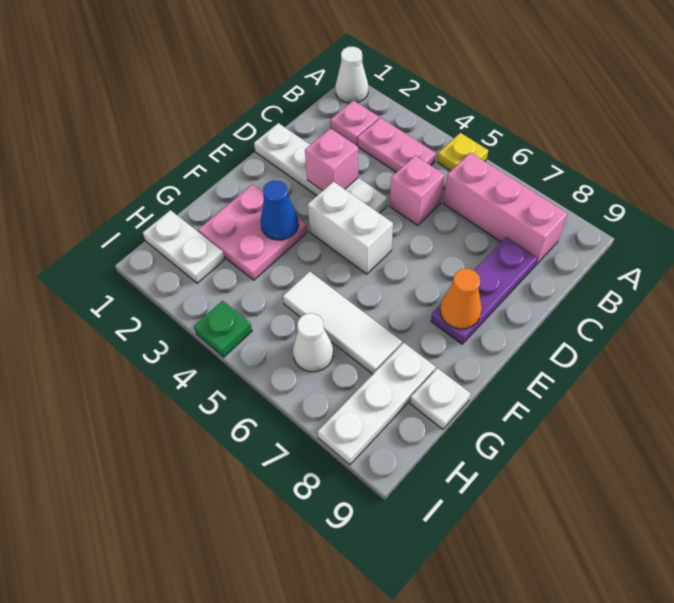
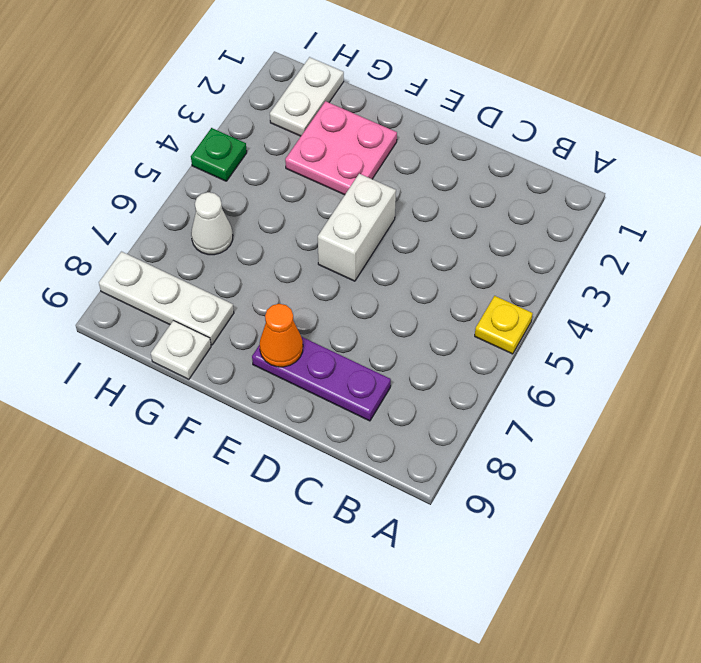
none -> white cone A1 level 1
none -> pink plate B2 level 1
none -> pink plate B3:B4 level 1

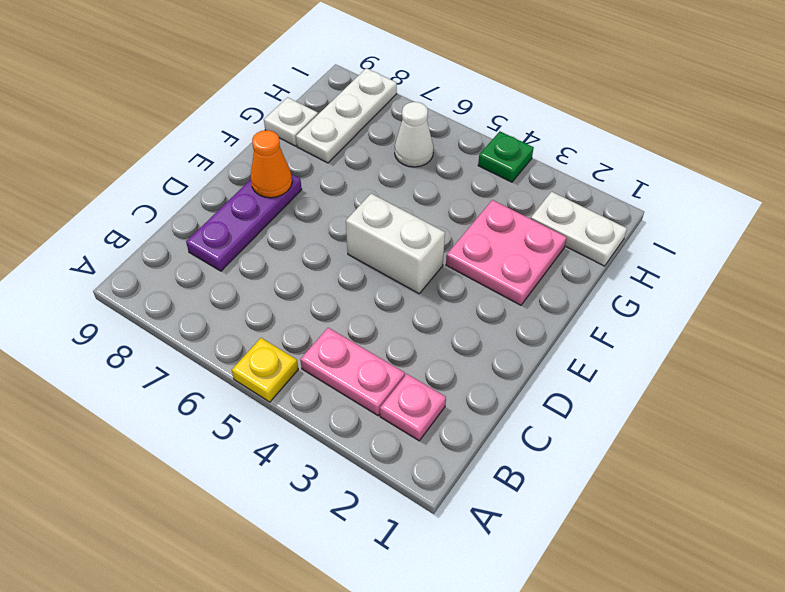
none -> white cone A1 level 1
none -> pink brick B6:B8 level 1
none -> pink brick C5 level 1

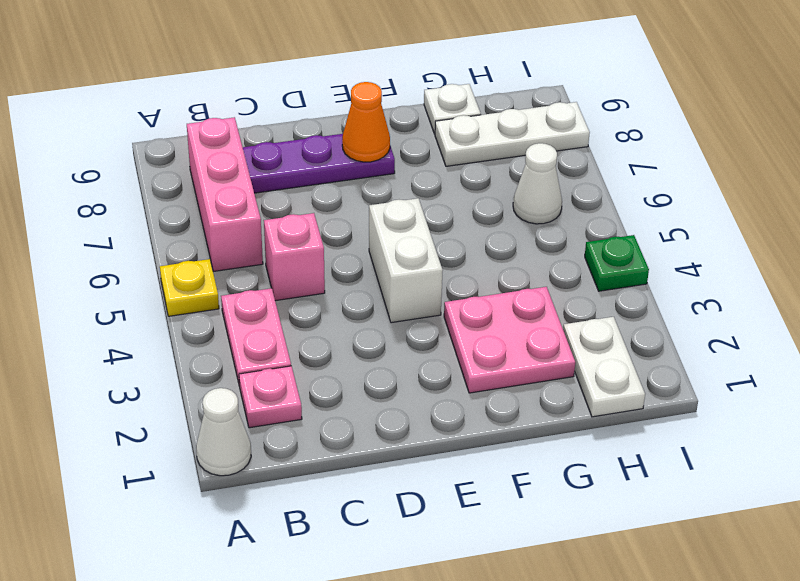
none -> white plate D1:D4 level 1
none -> white tile G5:G7 level 1
none -> pink brick D3 level 2

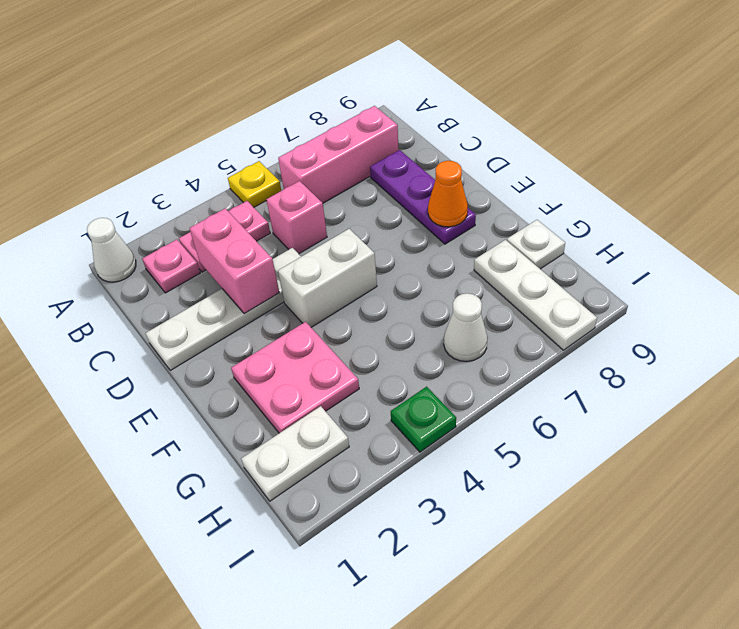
pink brick C3:D3 level 2 -> pink brick D3 level 2
none -> white tile G5:G7 level 1
none -> blue cone F3 level 2

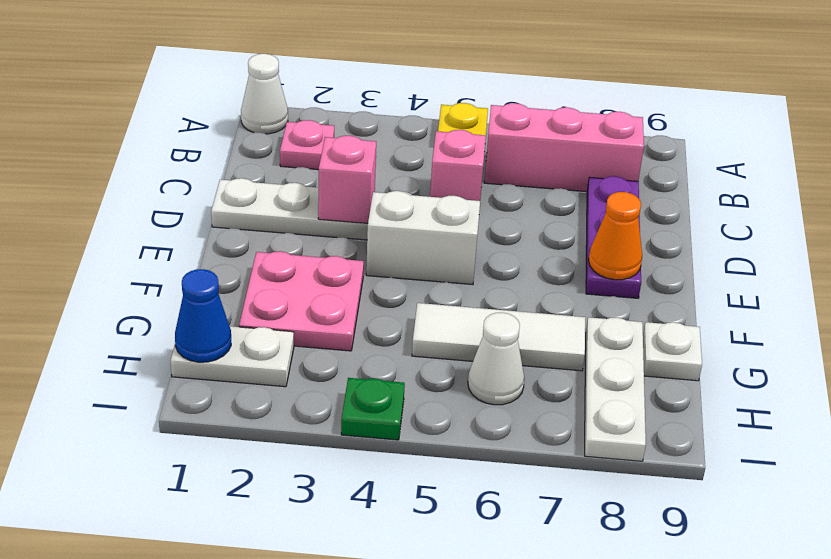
blue cone H1 level 2 -> blue cone F3 level 2
none -> pink plate B3:B4 level 1

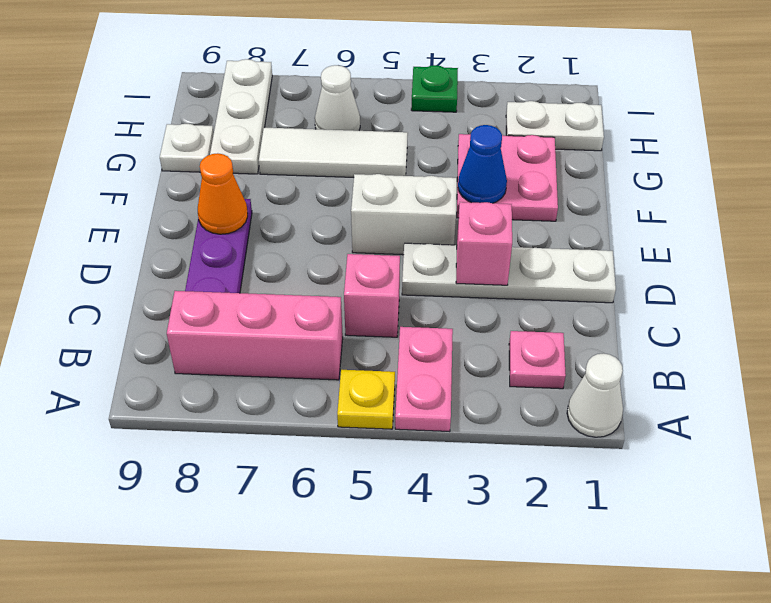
pink plate A4:B4 level 1 -> pink plate B3:B4 level 1

